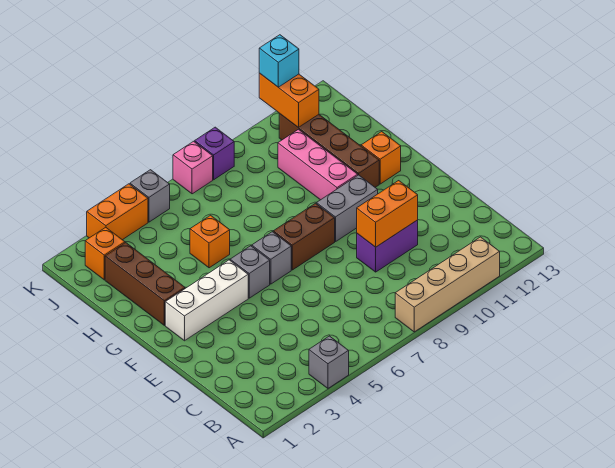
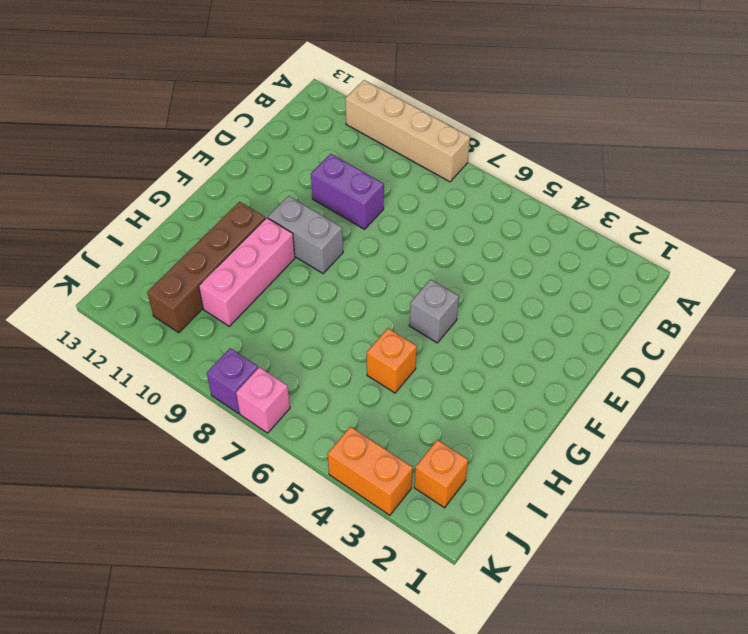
none -> grey brick A4 level 1
none -> white brick F2:F4 level 1
none -> grey brick F6 level 1

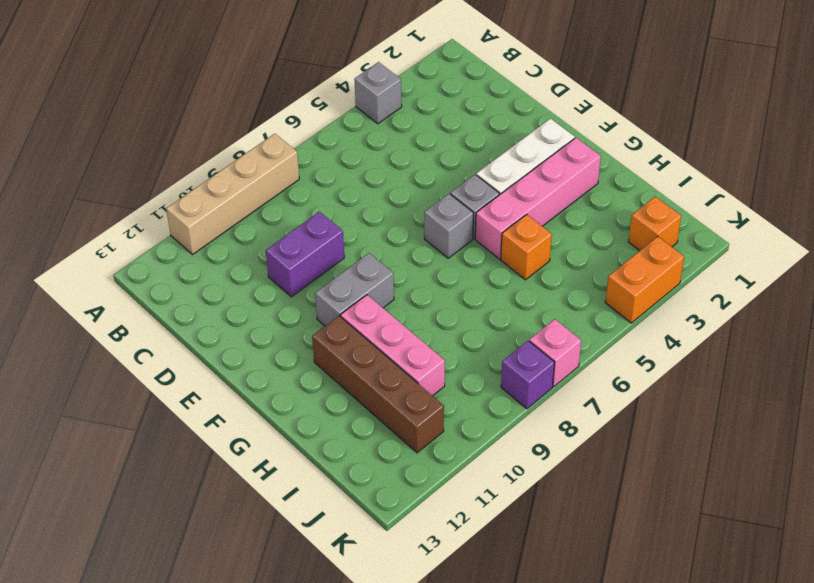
pink brick G2:G5 level 1 -> brown brick G2:I2 level 1
none -> brown brick F7:F8 level 1
none -> orange brick G12 level 1
none -> grey brick K5 level 1

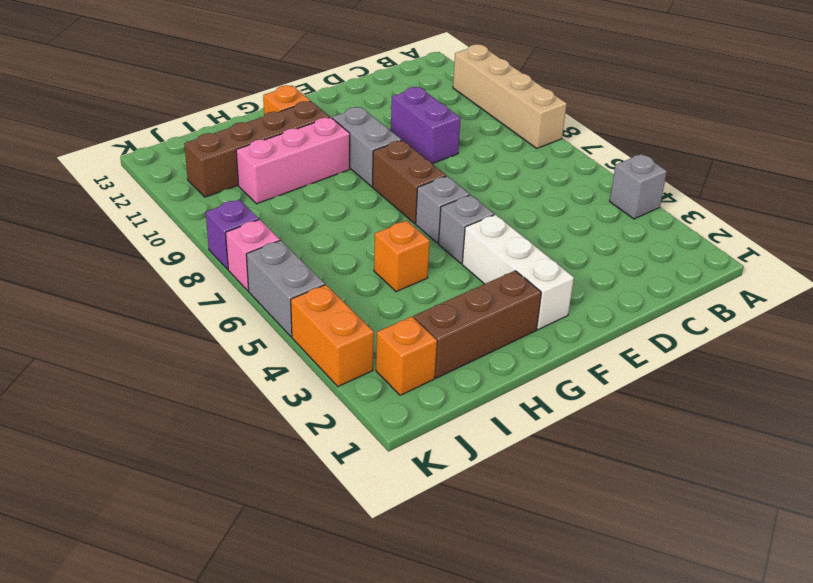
grey brick K5:K6 level 1 -> grey brick K5 level 1
none -> orange brick D9:D10 level 2
none -> orange brick J11:K11 level 2
none -> cyan brick K11 level 3

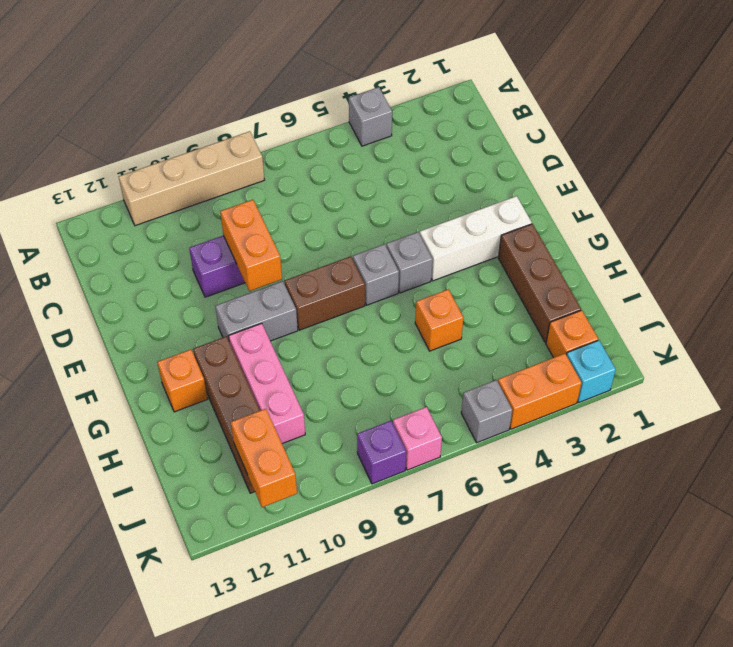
orange brick D9:E9 level 2 -> orange brick D9:D10 level 2
cyan brick K2 level 1 -> cyan brick K11 level 3

